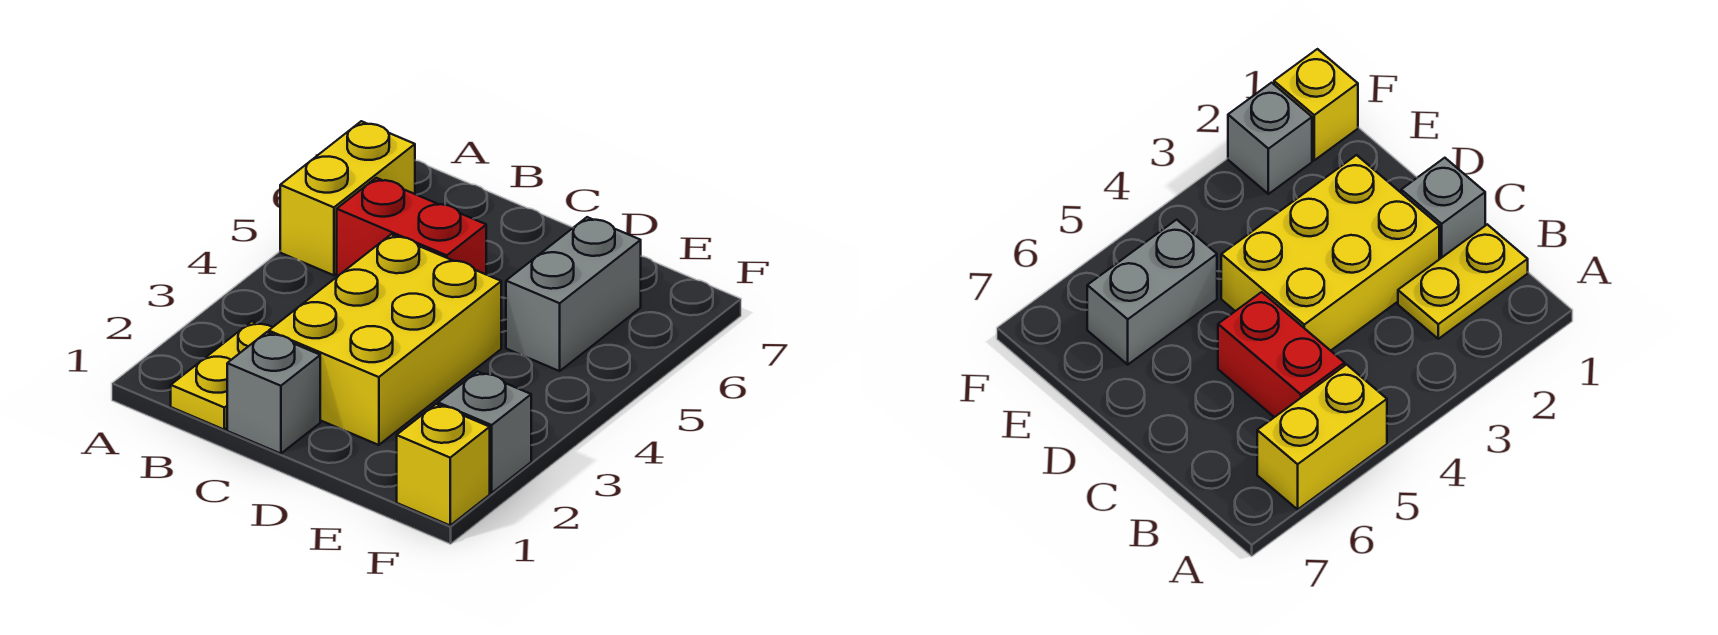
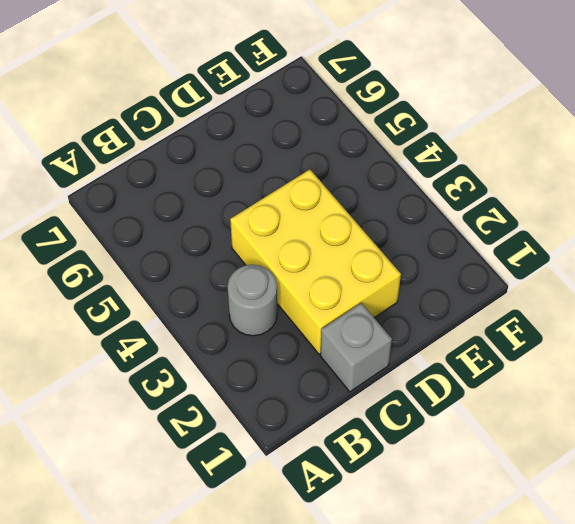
grey round brick B3 level 1 -> none
none -> yellow brick A5:A6 level 1
none -> yellow plate B1:B2 level 1

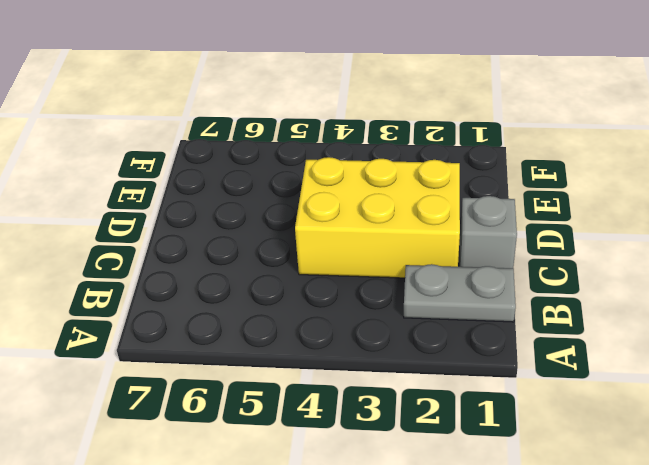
grey plate B1:B2 level 1 -> yellow plate B1:B2 level 1
none -> yellow brick A5:A6 level 1
none -> red brick B5:C5 level 1

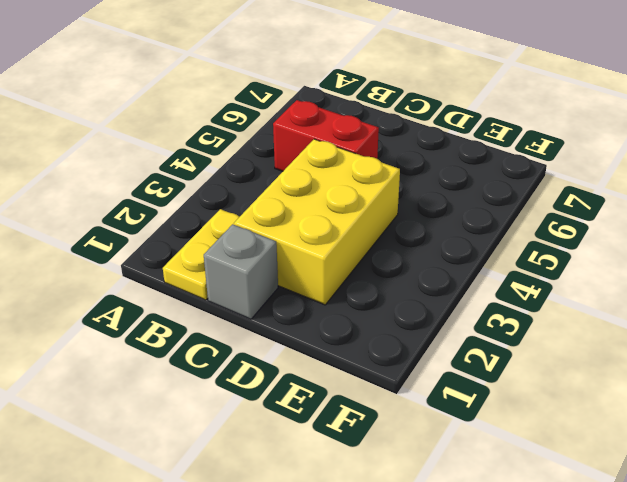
none -> yellow brick A5:A6 level 1
none -> grey brick E5:E6 level 1

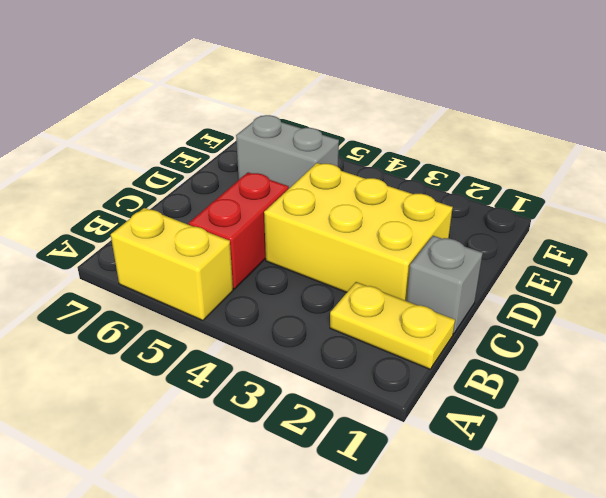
none -> yellow brick F1 level 1
none -> grey brick F2 level 1

